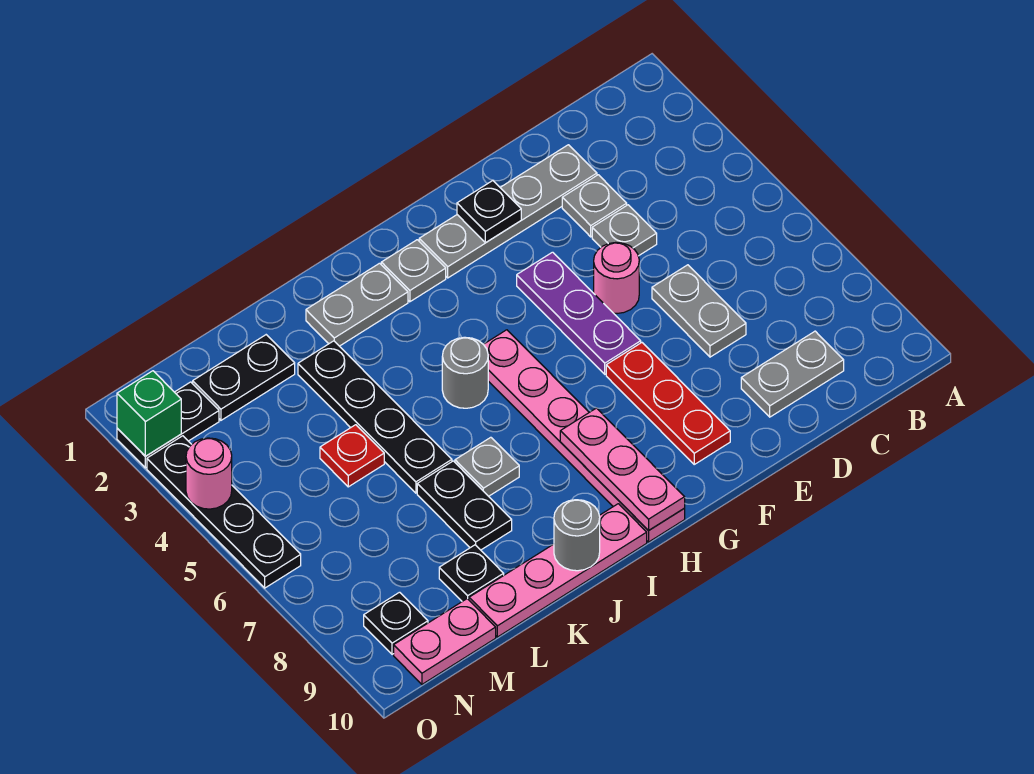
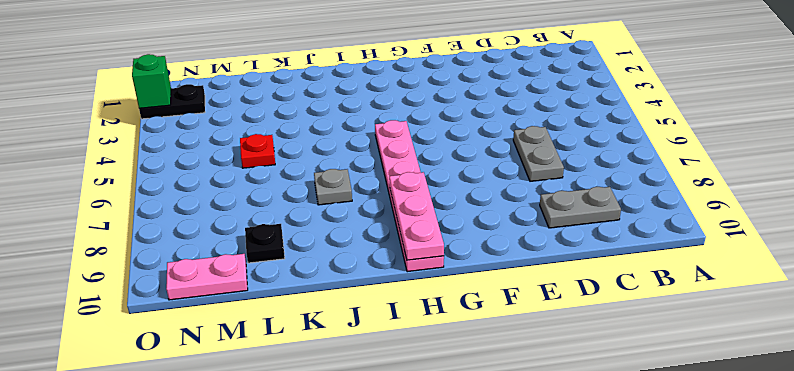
none -> grey plate D2:G2 level 1
none -> grey plate D3 level 1
none -> grey plate D4 level 1

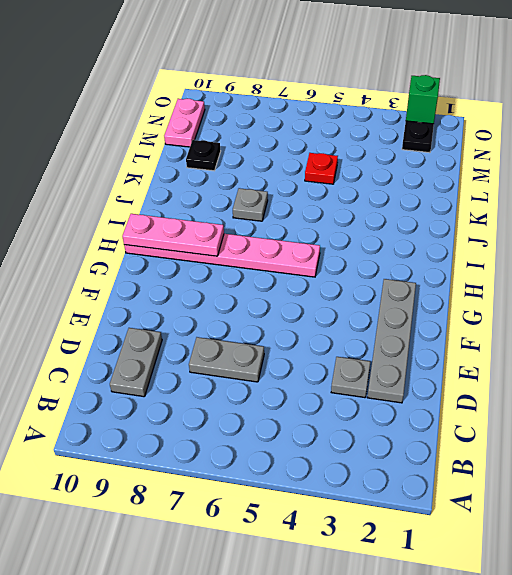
none -> grey plate D4 level 1
none -> pink round brick E5 level 1
none -> purple plate F4:F6 level 1

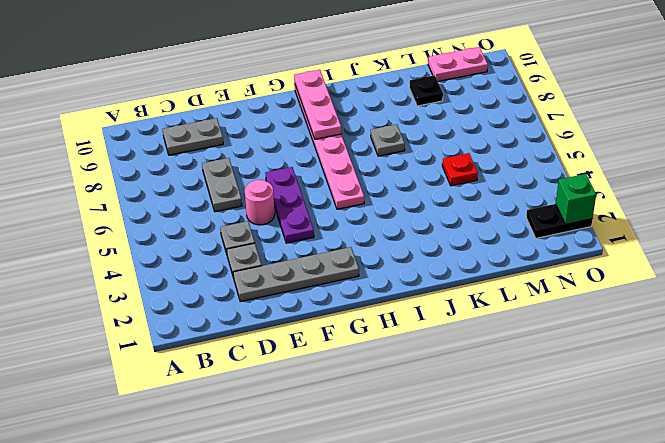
none -> red plate F7:F9 level 1
none -> grey plate H2 level 1
none -> grey plate I2:J2 level 1

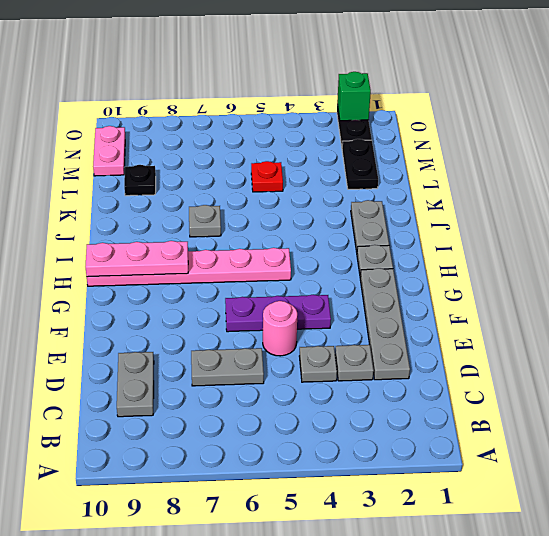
none -> red plate F7:F9 level 1
none -> grey round brick I5 level 1
none -> pink plate I10:L10 level 1

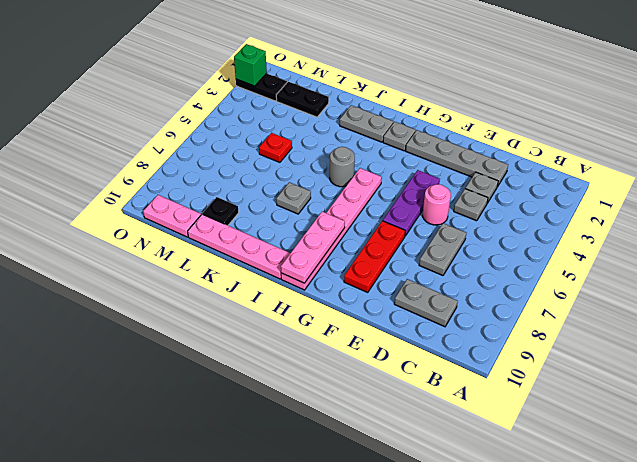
none -> black plate K3:K6 level 1
none -> black plate K7:K8 level 1
none -> black plate N9 level 1

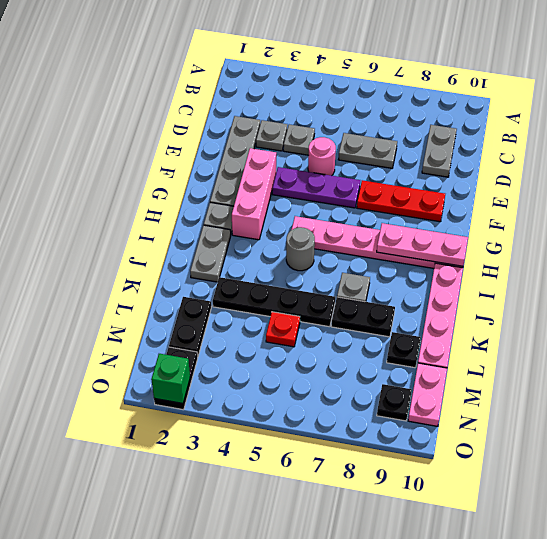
pink brick F3:H3 level 1 -> none
none -> black plate O3:O6 level 1
none -> black plate F2 level 2
none -> grey round brick J10 level 2

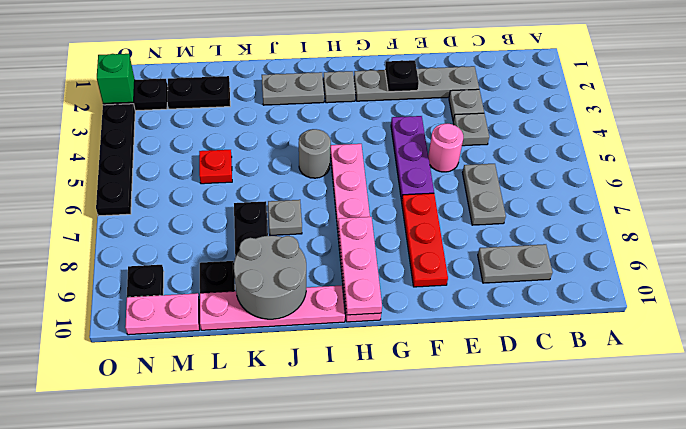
grey round brick J9:K10 level 2 -> grey round brick J10 level 2
none -> black plate K3:K6 level 1
none -> pink round brick O4 level 2

